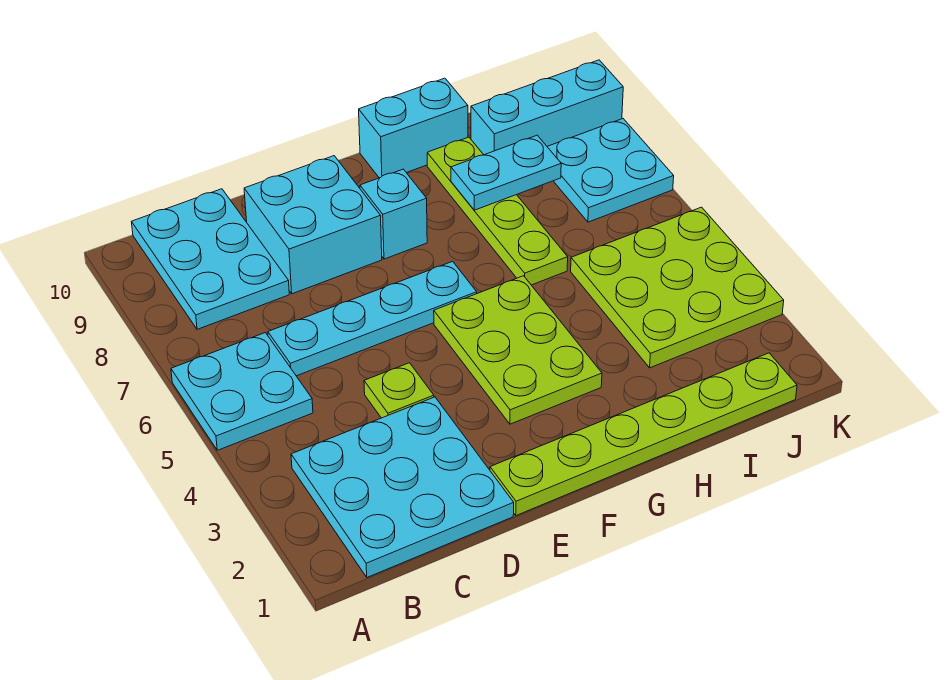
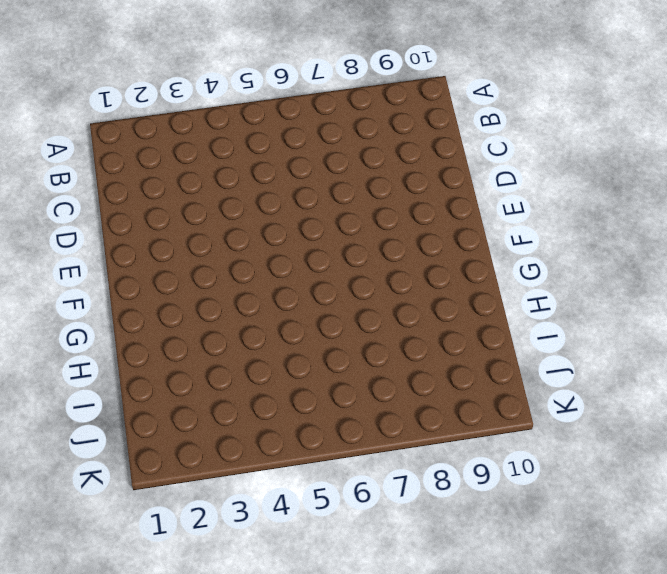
none -> cyan plate A5:B6 level 1
none -> cyan plate B1:D3 level 1
none -> cyan plate B8:C10 level 1

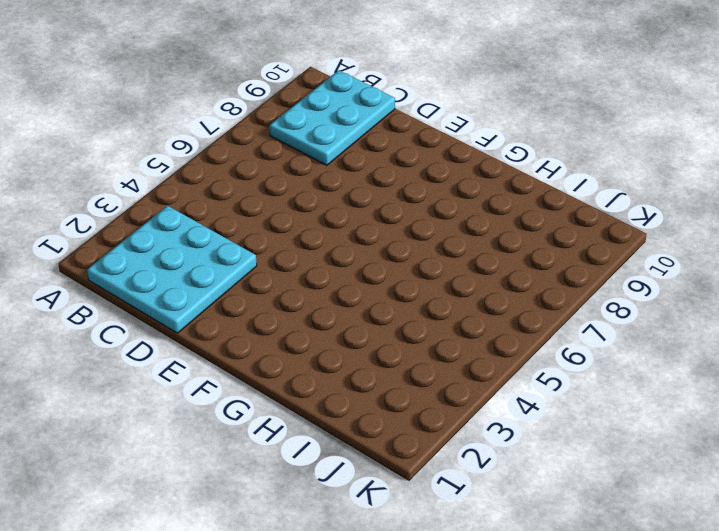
none -> cyan plate A5:B6 level 1
none -> cyan plate C6:F6 level 1
none -> lime plate D4 level 1

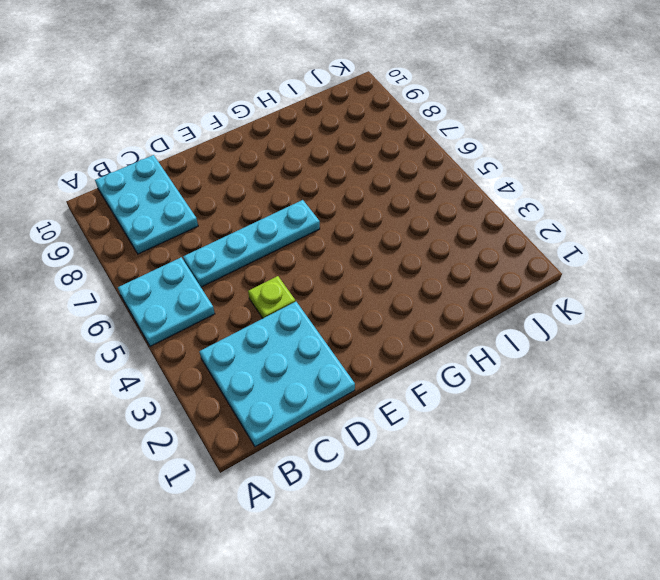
none -> cyan brick D8:E9 level 1
none -> lime plate E1:J1 level 1
none -> lime plate F3:G5 level 1

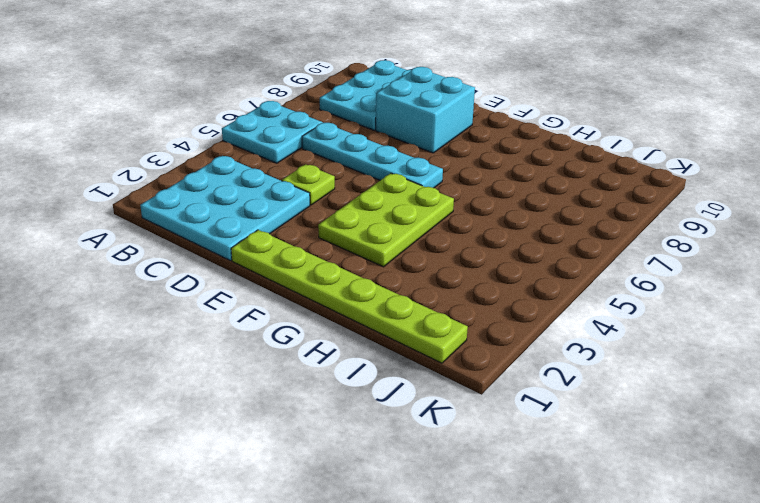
none -> cyan brick F8 level 1
none -> cyan brick G10:H10 level 1
none -> lime plate H6:H9 level 1

